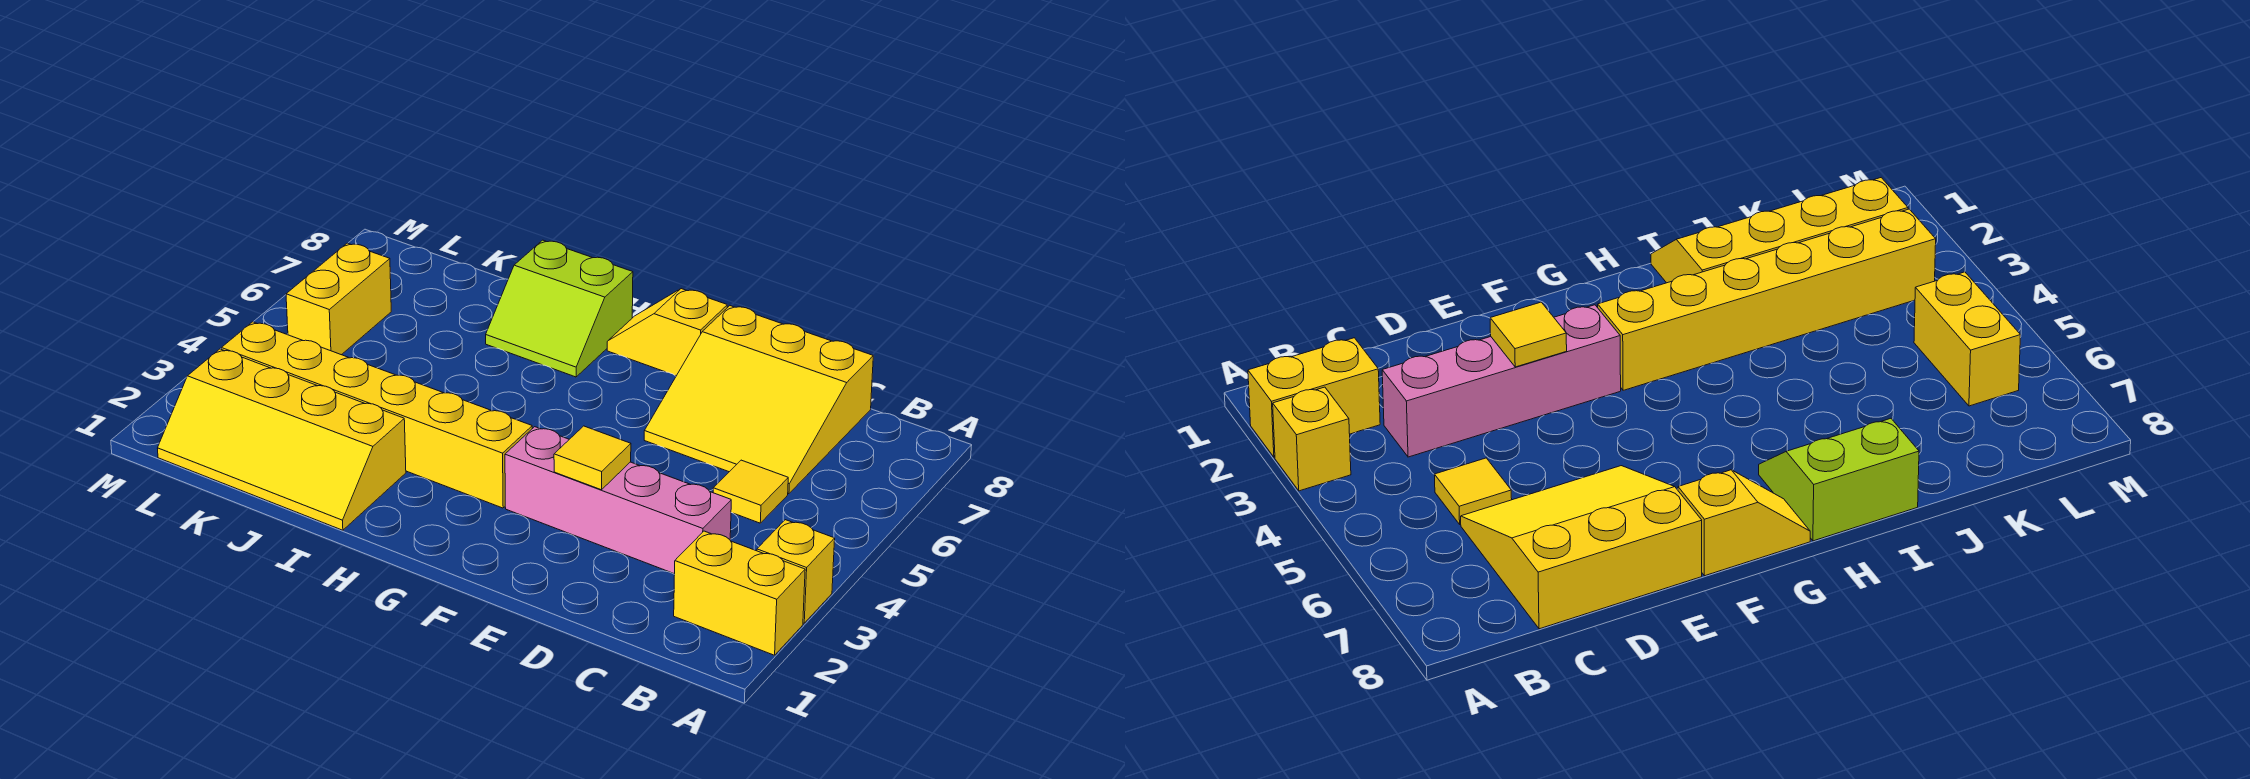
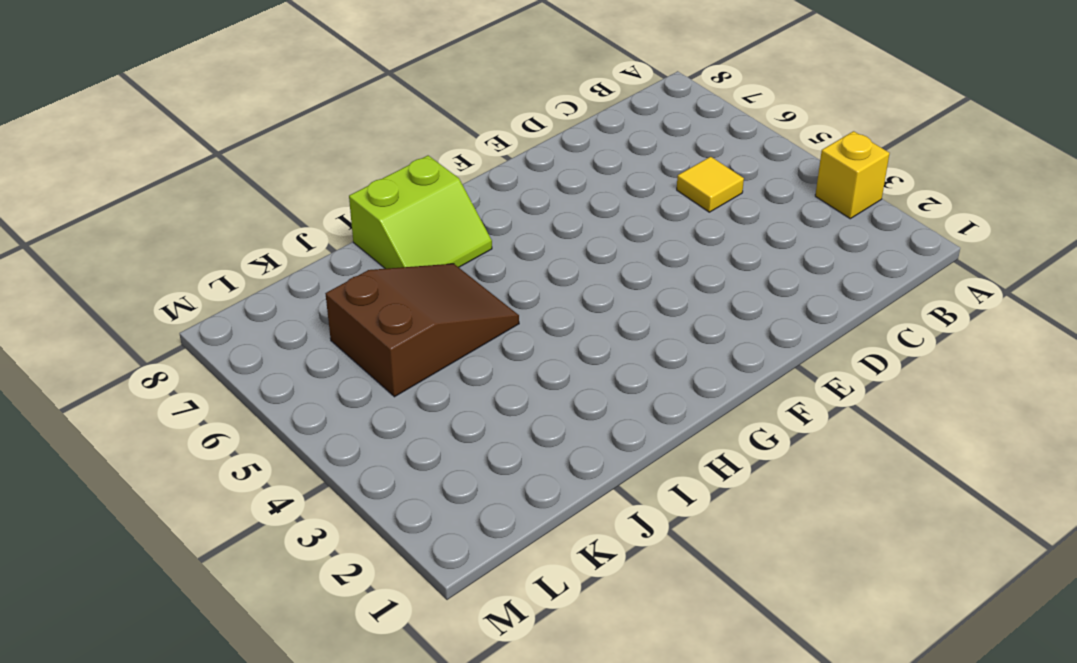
brown slope I5:K6 level 1 top K -> none
none -> yellow brick A2:B2 level 1
none -> pink brick C3:F3 level 1

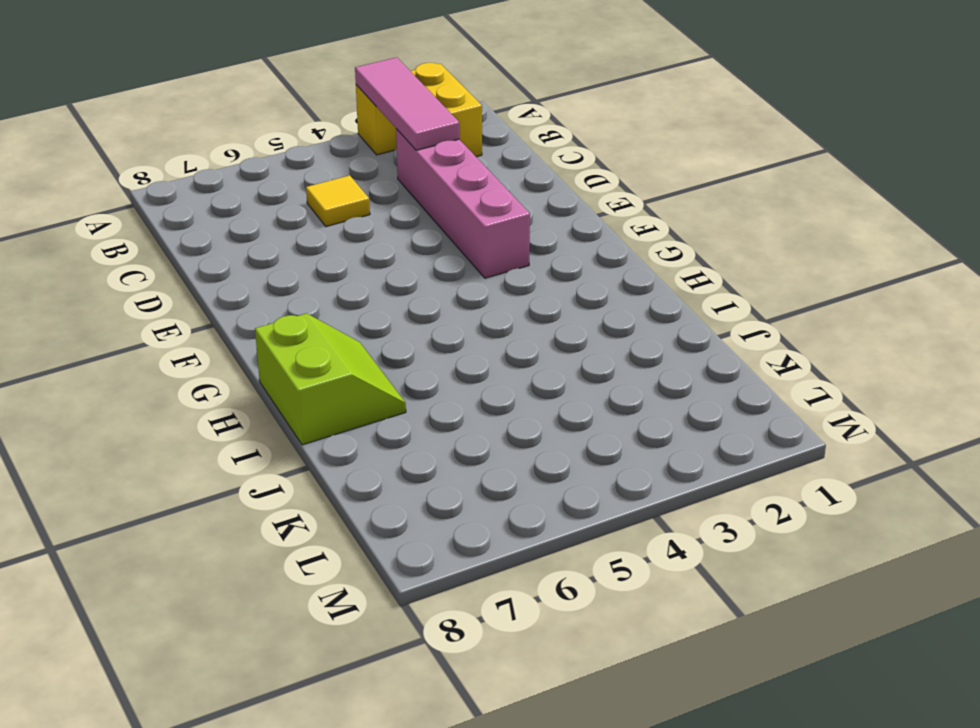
pink tile A3:C3 level 2 -> none
none -> yellow slope C6:E8 level 1 top 8
none -> yellow slope F8:G8 level 1 top F

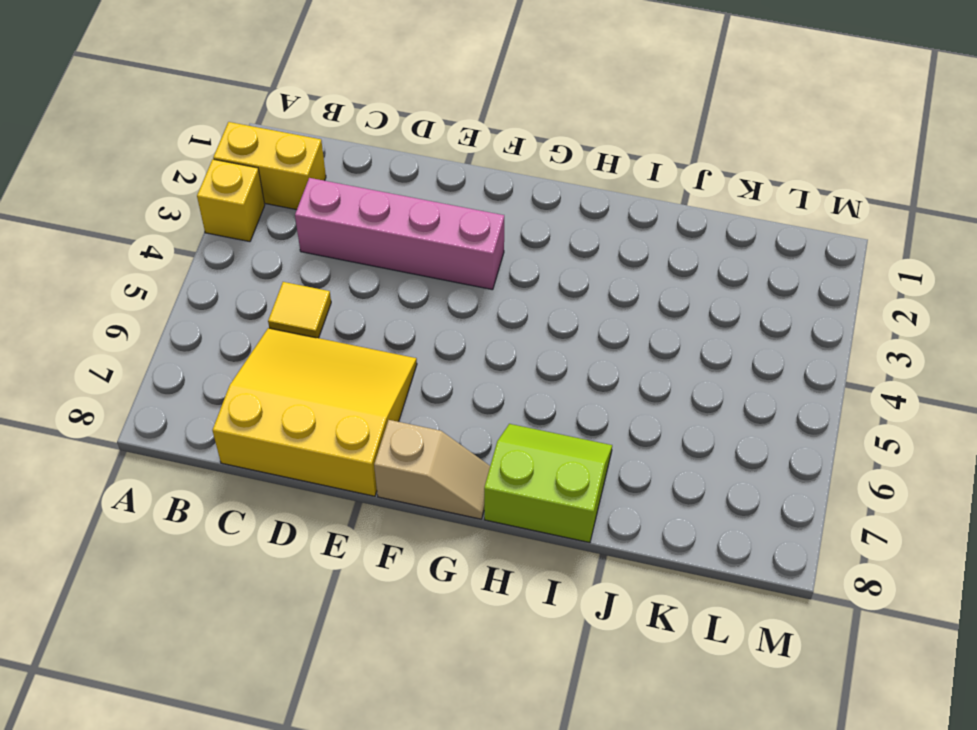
tan slope F8:G8 level 1 top F -> yellow slope F8:G8 level 1 top F
none -> yellow brick G3:L3 level 1
none -> yellow slope I1:L2 level 1 top 2

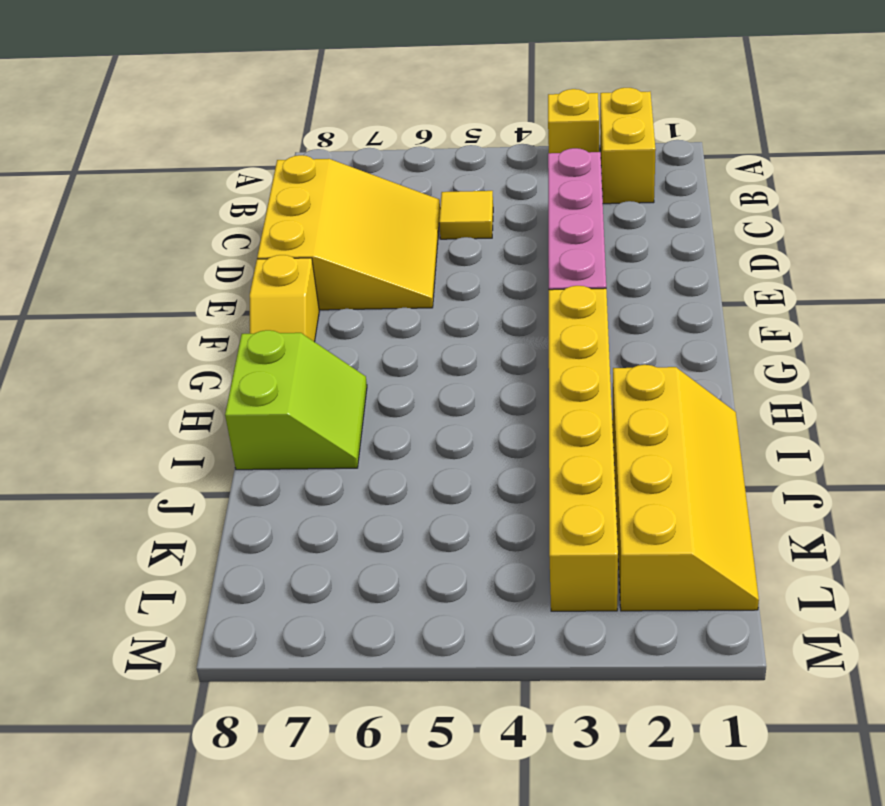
none -> yellow brick L5:L6 level 1
none -> yellow tile E3 level 2

